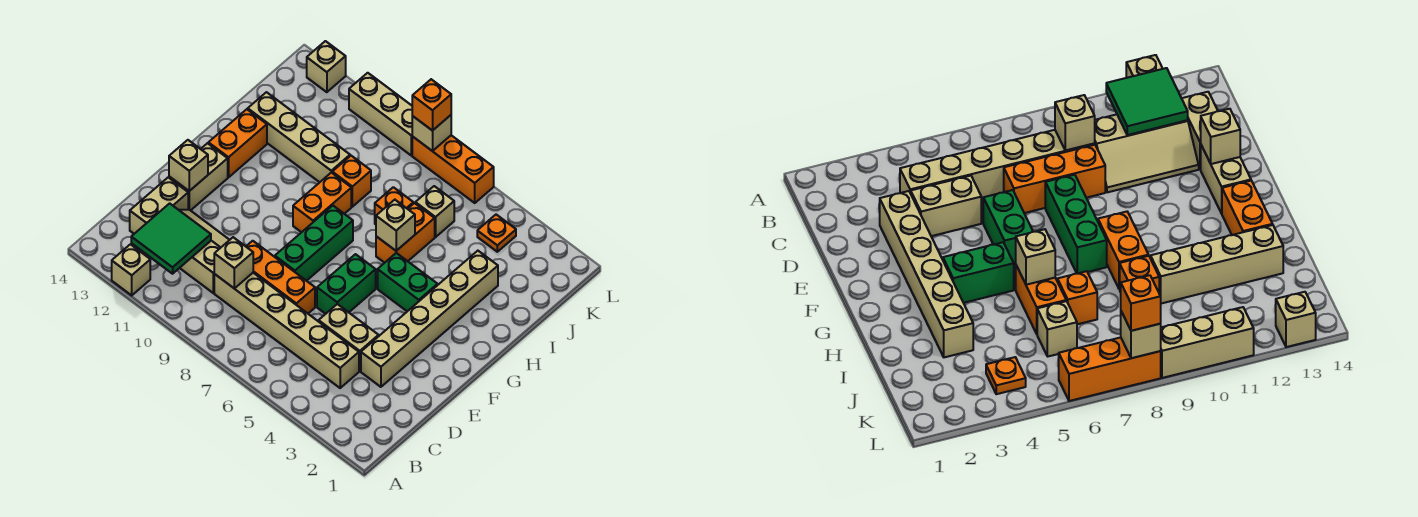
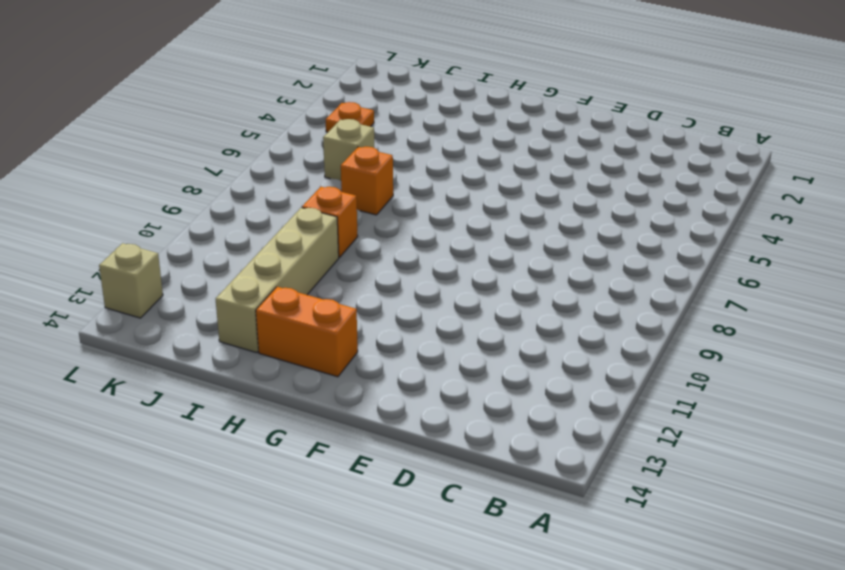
none -> tan brick A12 level 1
none -> tan brick C4:C9 level 1
none -> tan slope C10:D12 level 1 top C

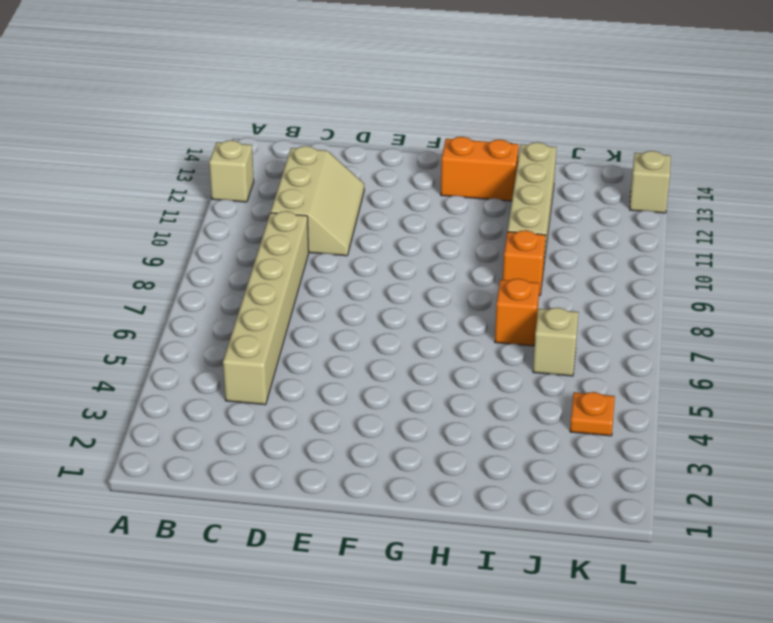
none -> tan brick C13:D13 level 1
none -> tan brick D3:I3 level 1
none -> tan brick D4:D5 level 1

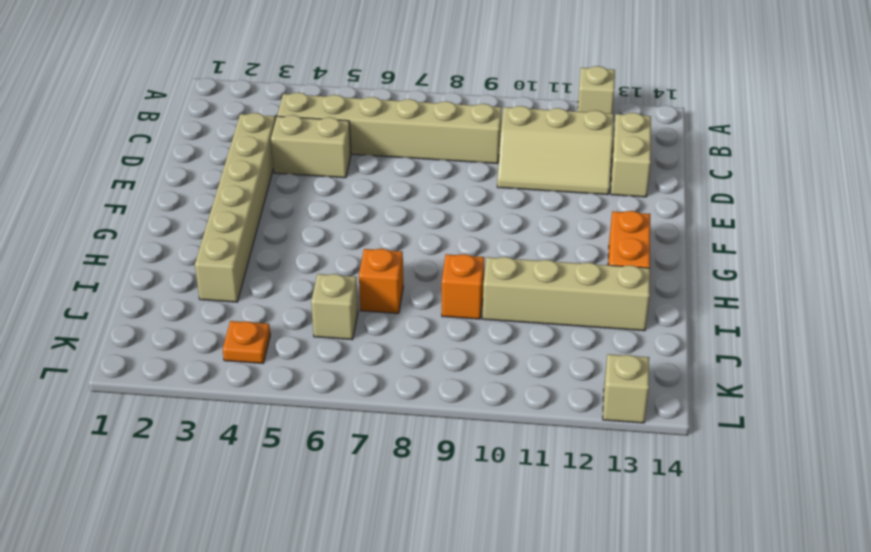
none -> orange brick D7:D9 level 1
none -> green brick E6:F6 level 1
none -> green brick E8:G8 level 1

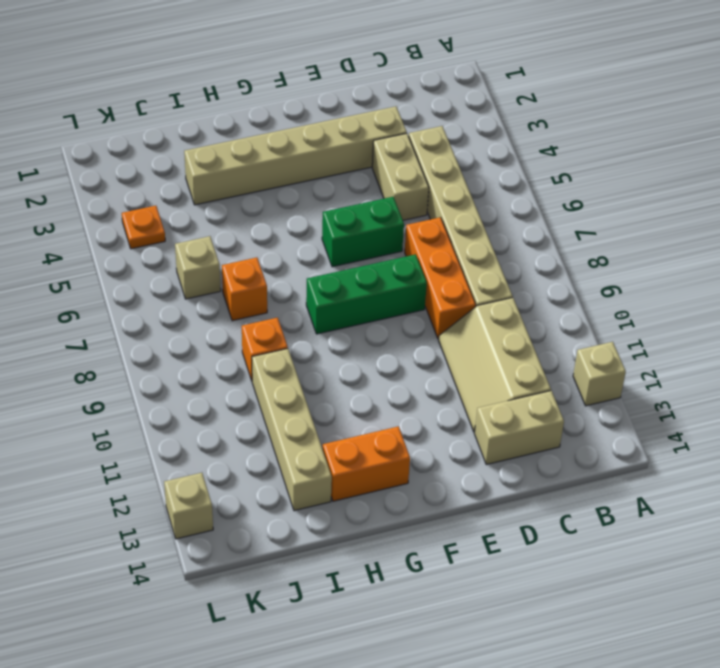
none -> tan brick E13:F13 level 1
none -> green brick G4:G5 level 1
none -> orange brick G9:H9 level 1

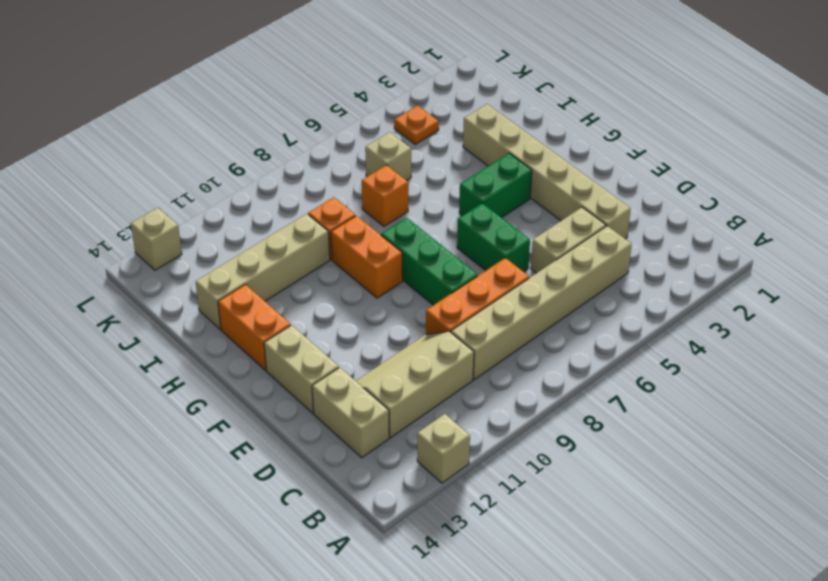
none -> orange brick H6:I6 level 1
none -> orange brick L6:L8 level 1
none -> tan brick L9:L11 level 1

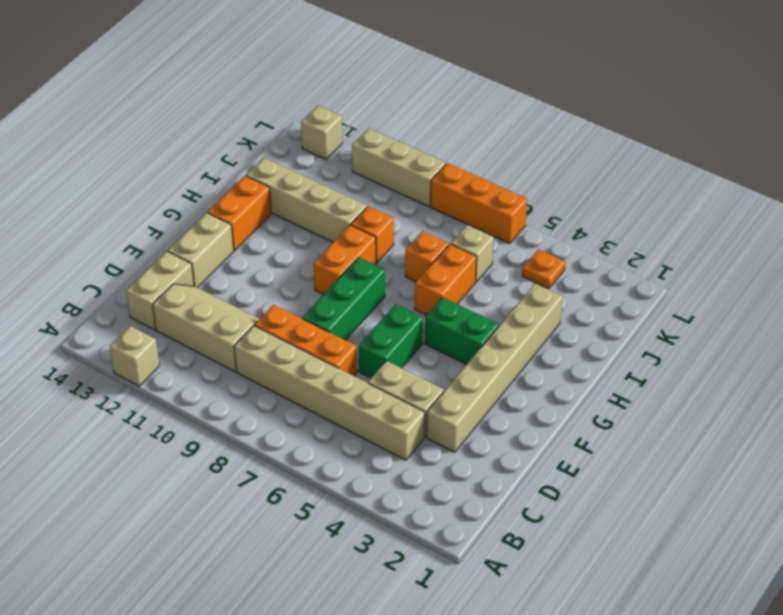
none -> green tile B11:C12 level 2
none -> tan brick C9 level 2
none -> tan brick E13 level 2

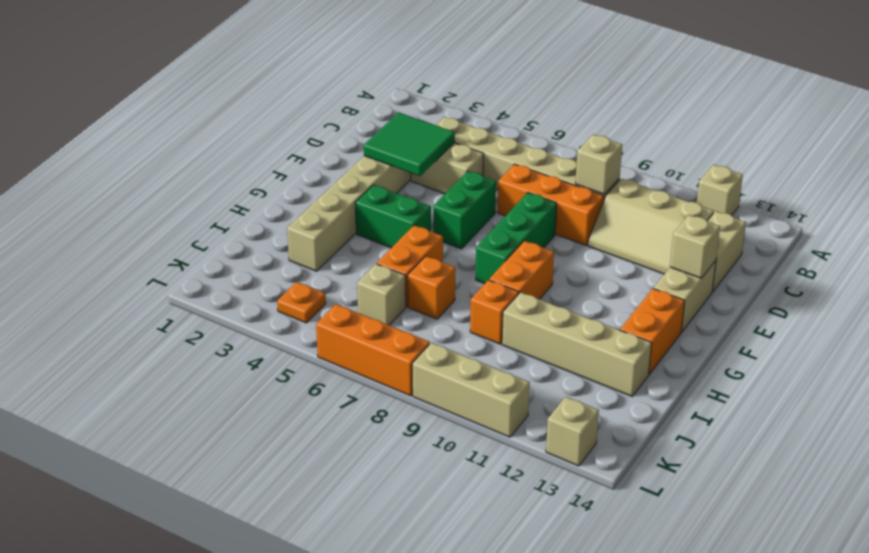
green tile D3:E4 level 2 -> green tile B11:C12 level 2
none -> tan brick H6 level 2
none -> tan brick L8 level 2
none -> orange brick L8 level 3

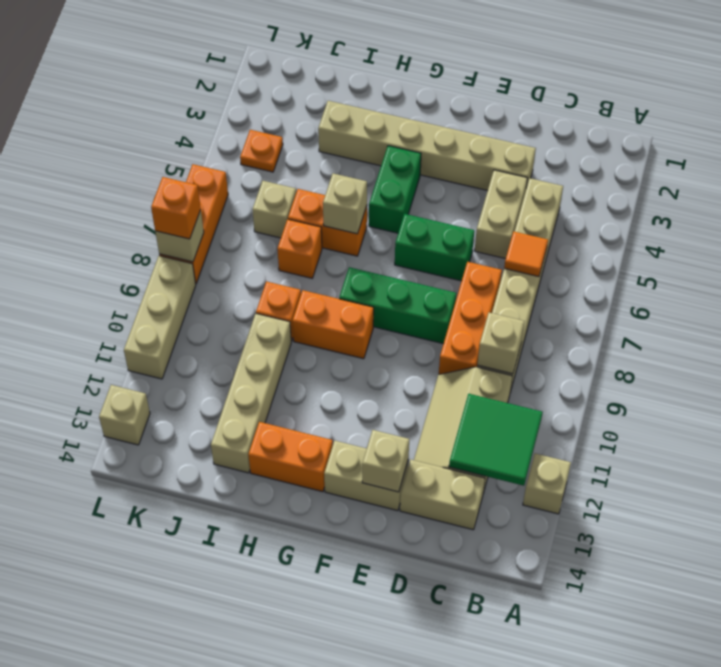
orange tile C6 level 2 -> none

